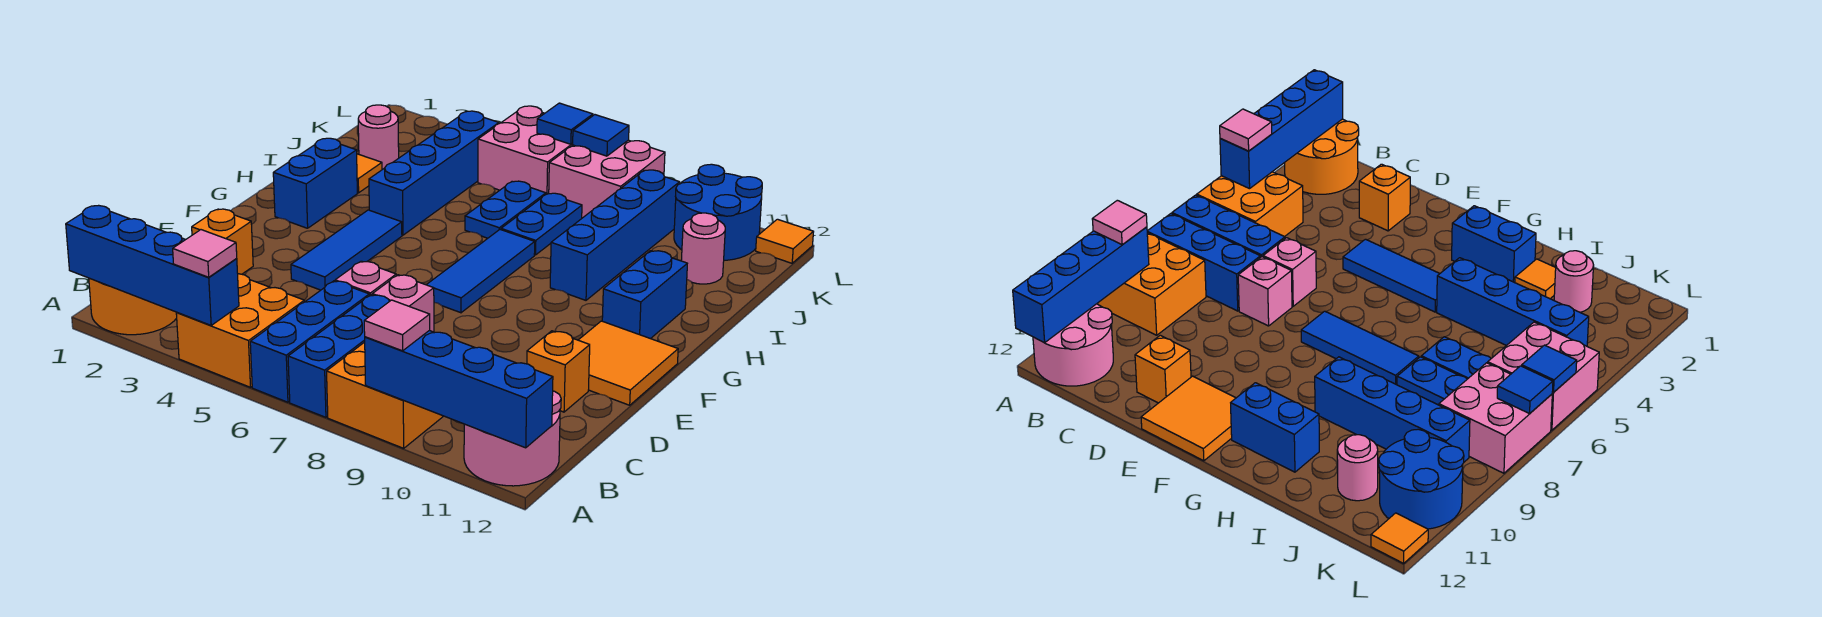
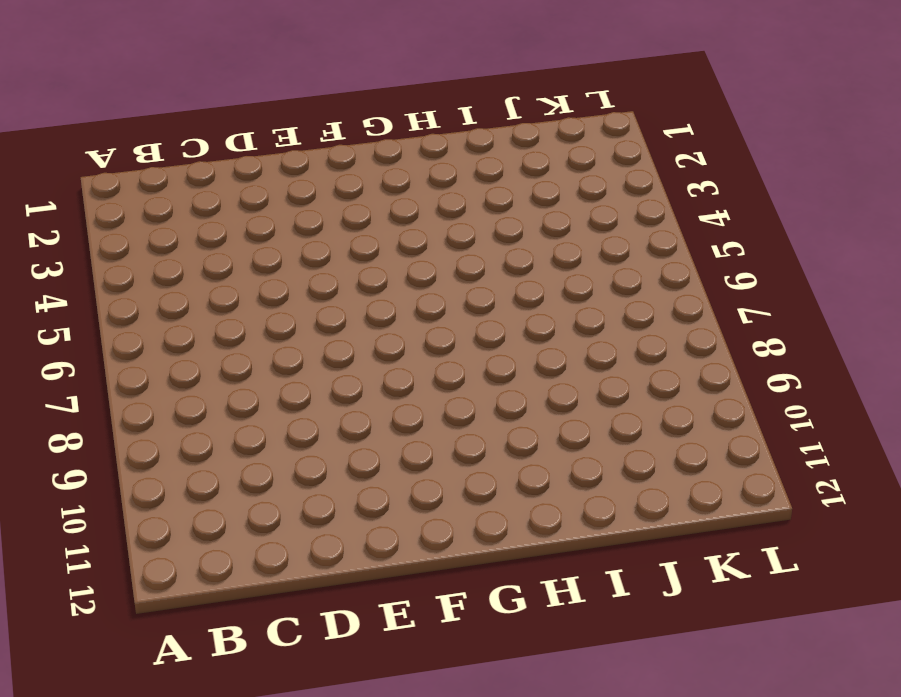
none -> orange round brick A1:B2 level 1
none -> orange brick A4:B5 level 1
none -> blue brick A6:C6 level 1
none -> blue brick A7:C7 level 1

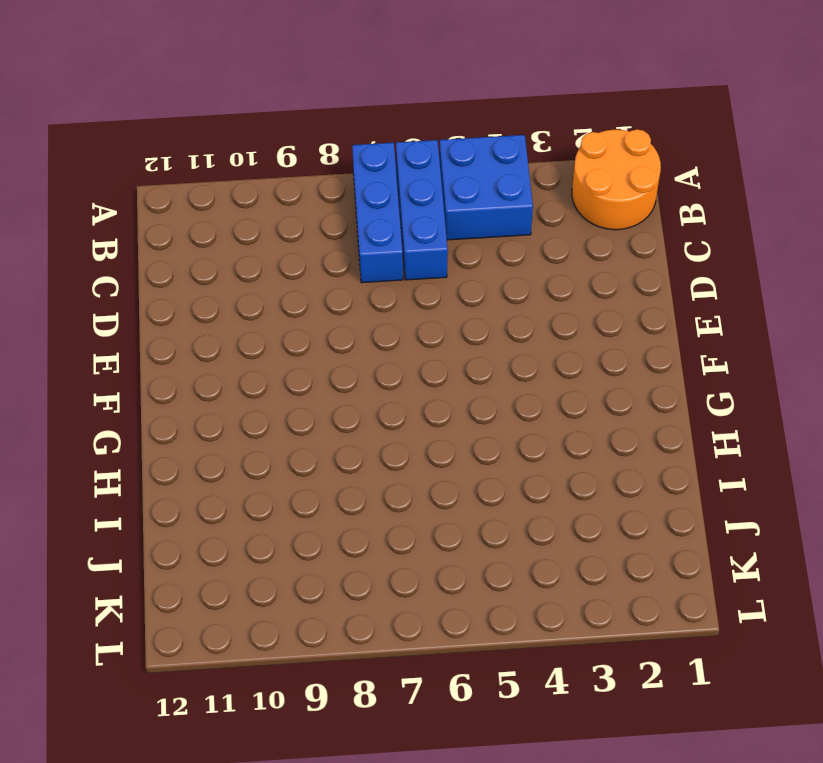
blue brick A4:B5 level 1 -> orange brick A4:B5 level 1
none -> orange brick A8:B9 level 1
none -> pink round brick A11:B12 level 1
none -> orange brick D2 level 1
none -> pink brick D6 level 1

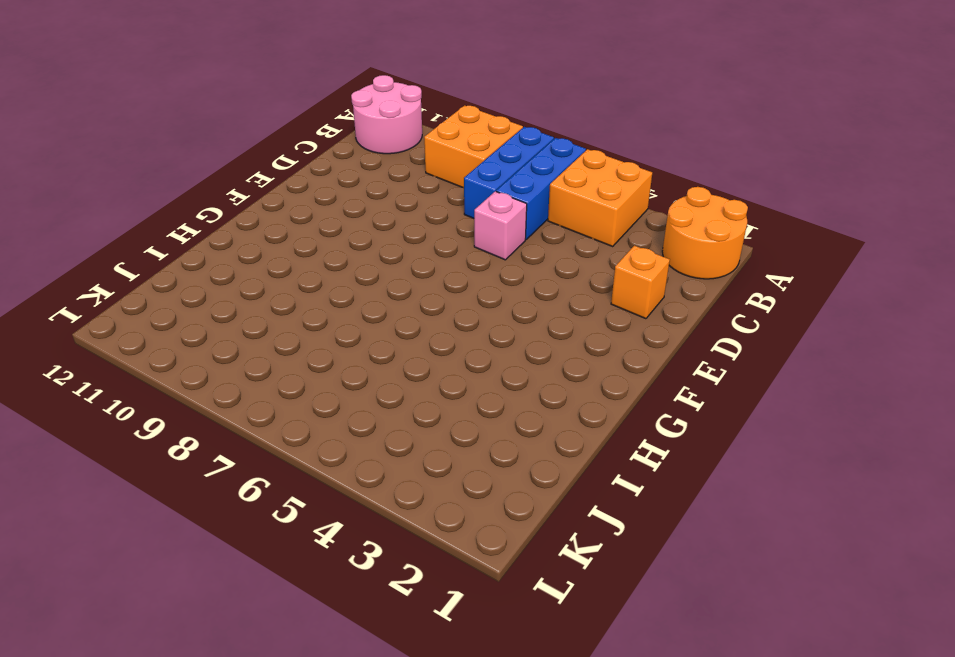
none -> pink brick D7 level 1
none -> orange brick D11 level 1
none -> blue tile E4:G4 level 1
none -> orange tile E11:F12 level 1

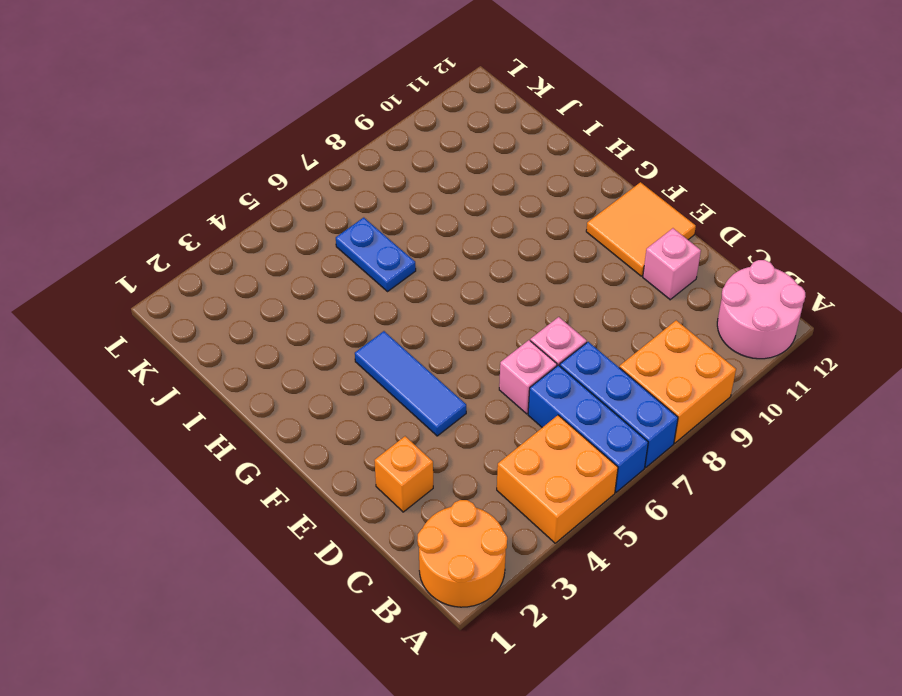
pink brick D11 level 1 -> orange brick D11 level 1
none -> blue tile F7:H7 level 1
none -> blue brick G2:H2 level 1
none -> blue brick G11:H11 level 1
none -> blue brick H4:K4 level 1

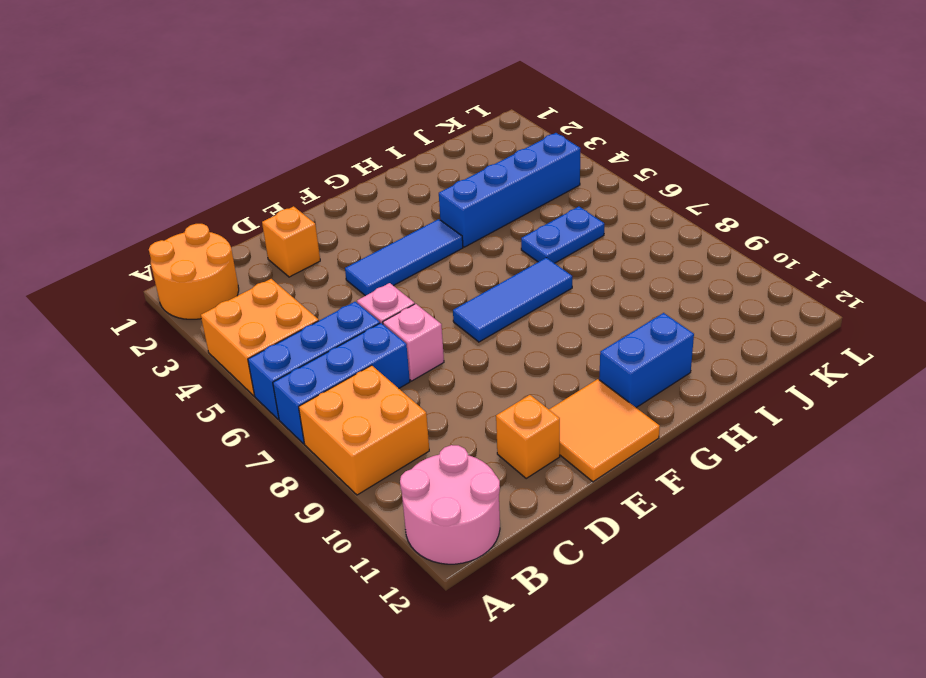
none -> blue brick G2:H2 level 1
none -> blue brick H9:K9 level 1
none -> orange tile I2 level 1
none -> blue plate I7:J7 level 1

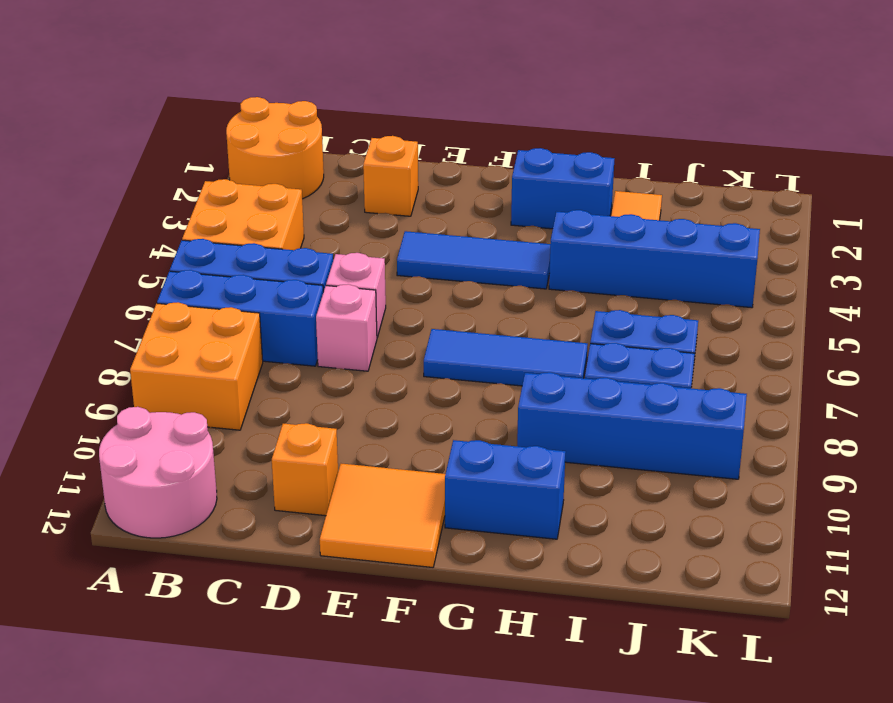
none -> pink round brick J2 level 1
none -> pink round brick J11 level 1
none -> pink brick K5:L6 level 1
none -> pink brick K7:L8 level 1

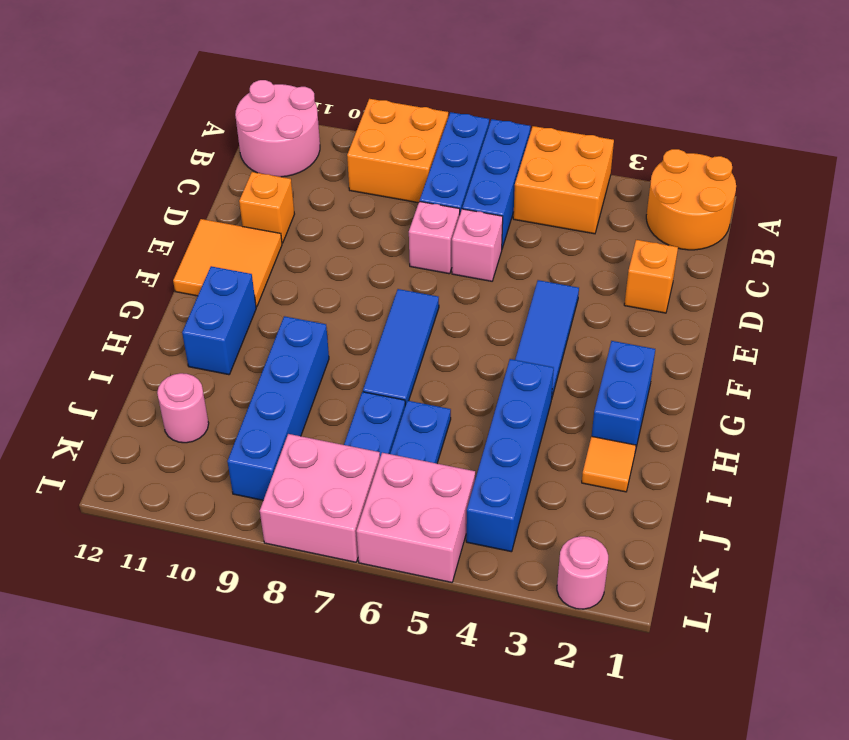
pink round brick L2 level 1 -> pink round brick J2 level 1
none -> blue round brick K10:L11 level 1
none -> orange tile L12 level 1
none -> blue brick A1:A4 level 2
none -> blue brick A9:A12 level 2

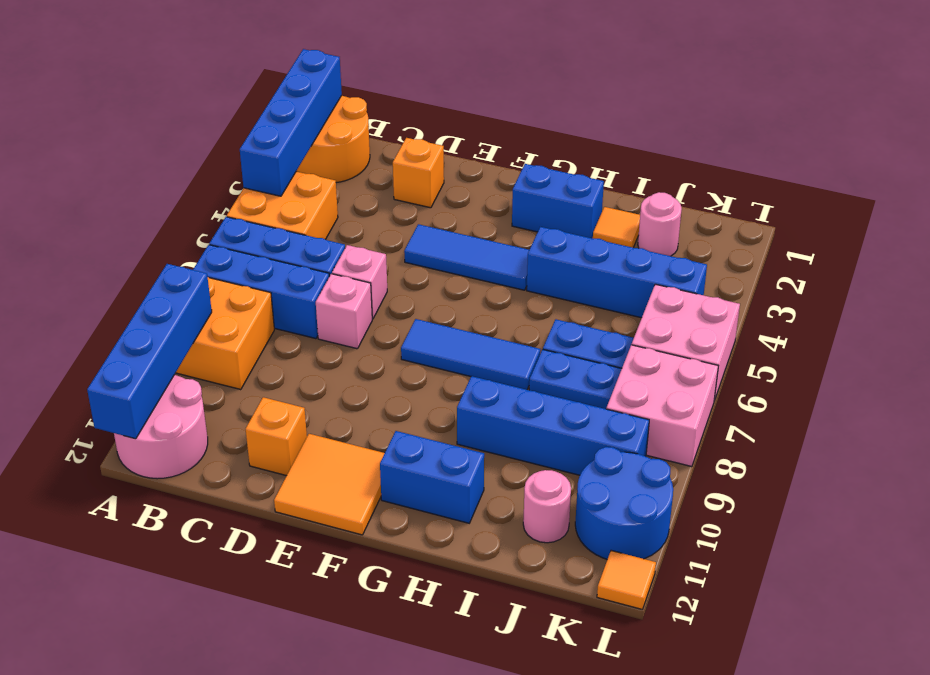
none -> blue tile L6 level 2
none -> blue tile L7 level 2
none -> pink tile A4 level 3
none -> pink tile A9 level 3

